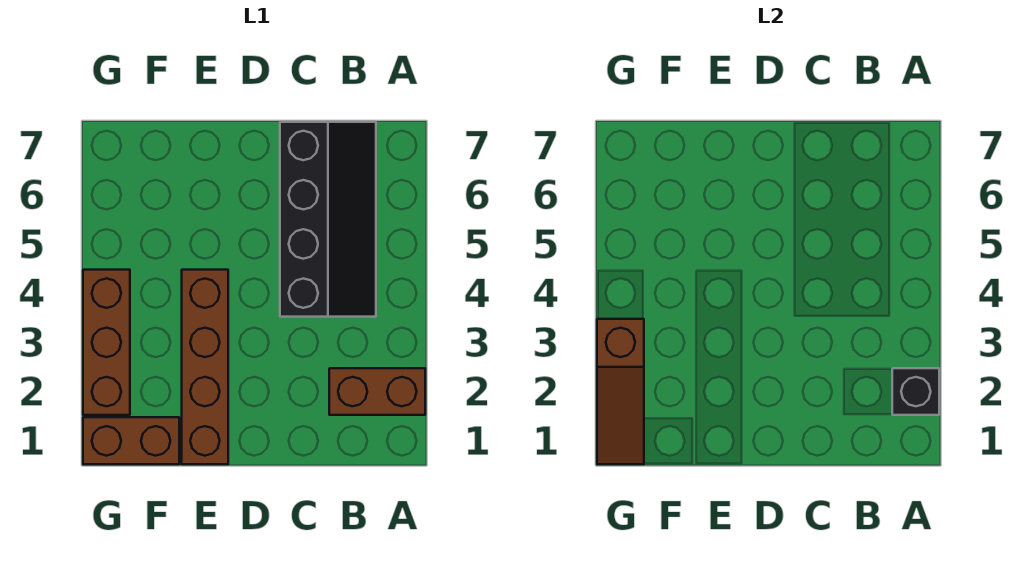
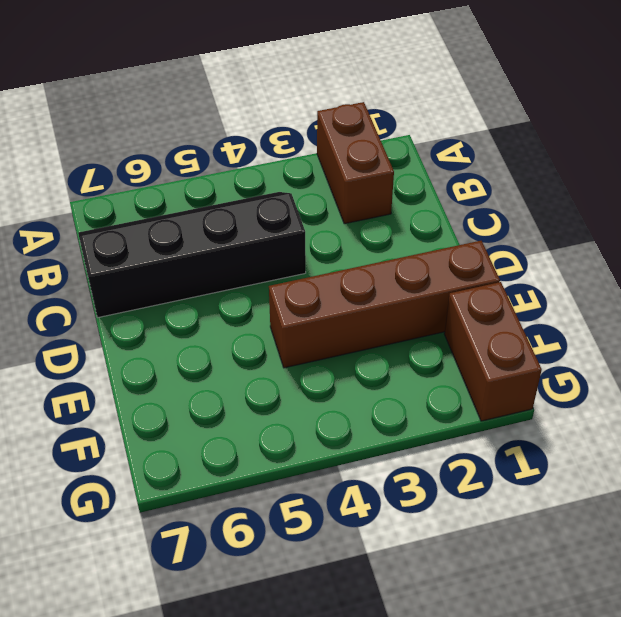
none -> brown brick G2:G4 level 1
none -> black brick A2 level 2

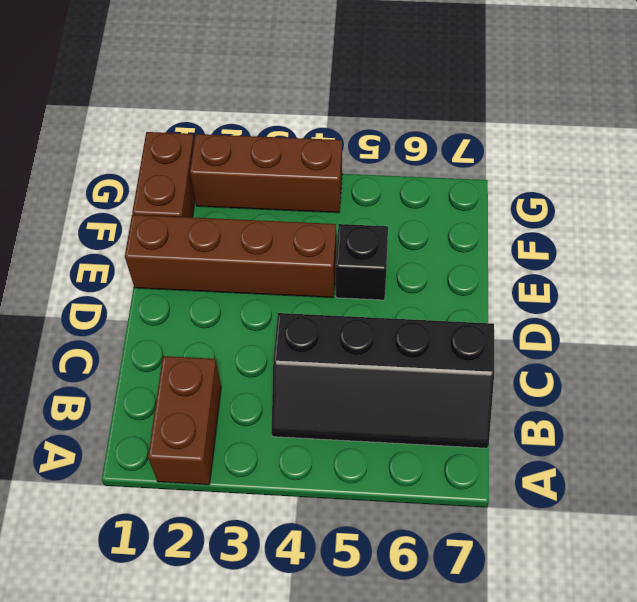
black brick E5 level 1 -> black brick A2 level 2
none -> brown slope G1:G3 level 2 top 3

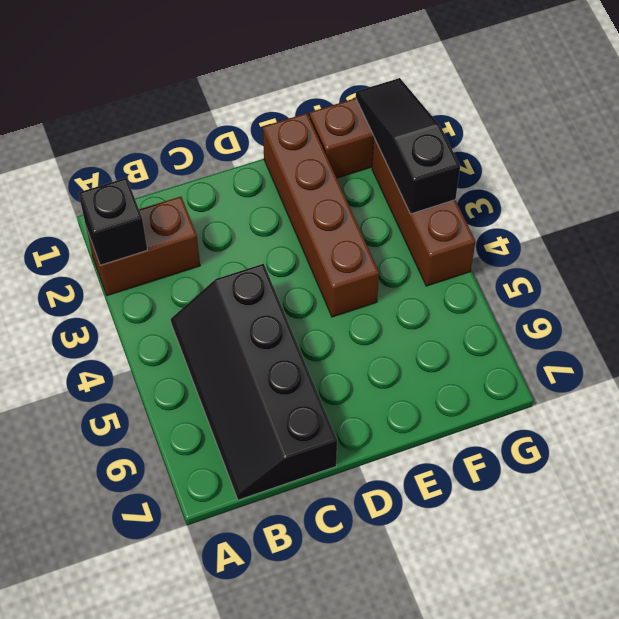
black slope G1:G3 level 2 top 3 -> brown slope G1:G3 level 2 top 3

